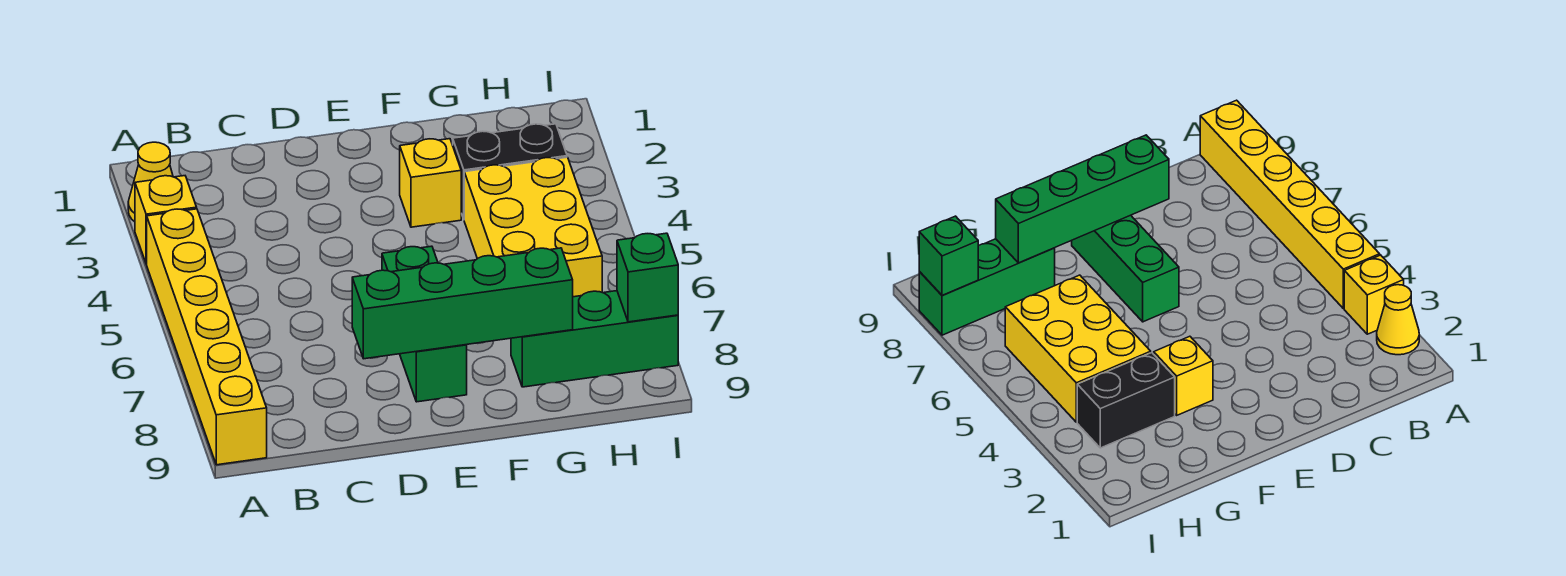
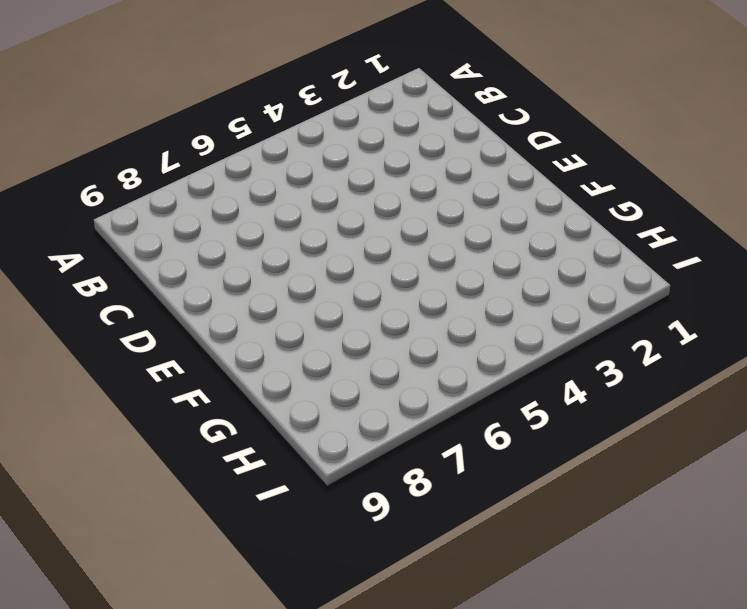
none -> yellow cone A2 level 1
none -> yellow brick A3 level 1

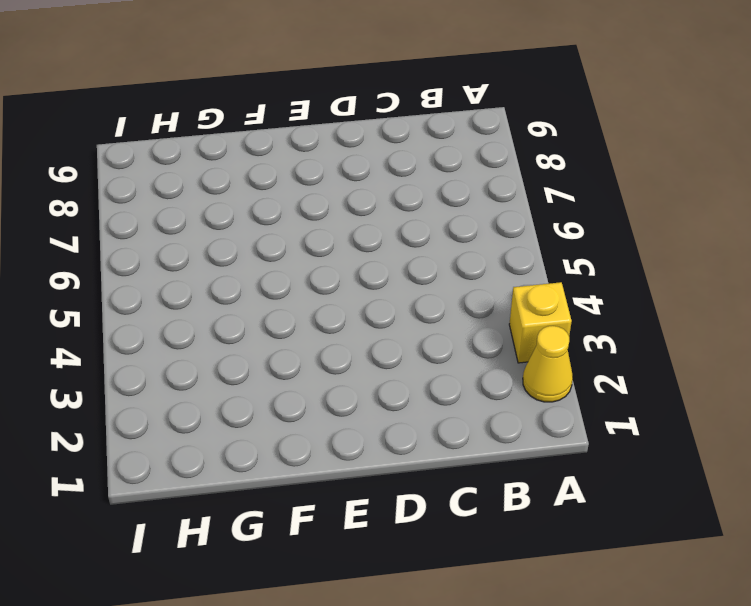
none -> yellow brick A4:A9 level 1
none -> green brick E6:E8 level 1

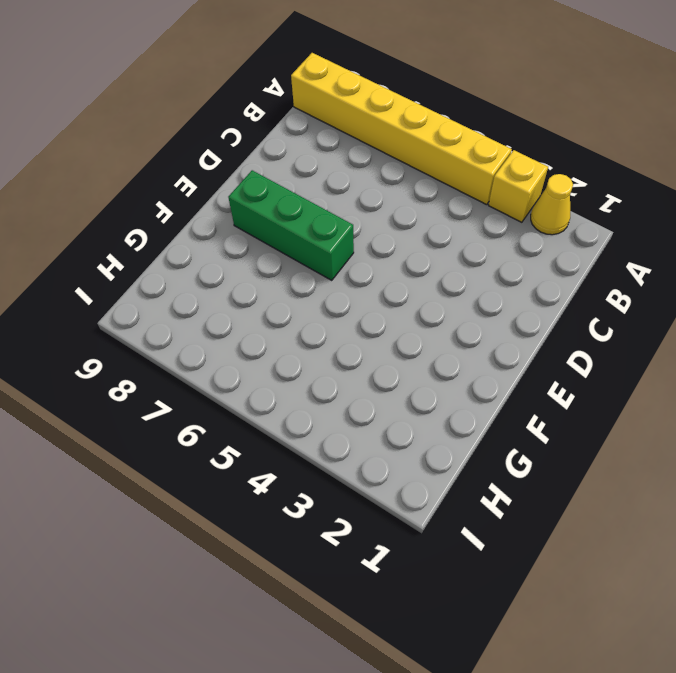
none -> yellow brick F3 level 1
none -> black brick G3:H3 level 1

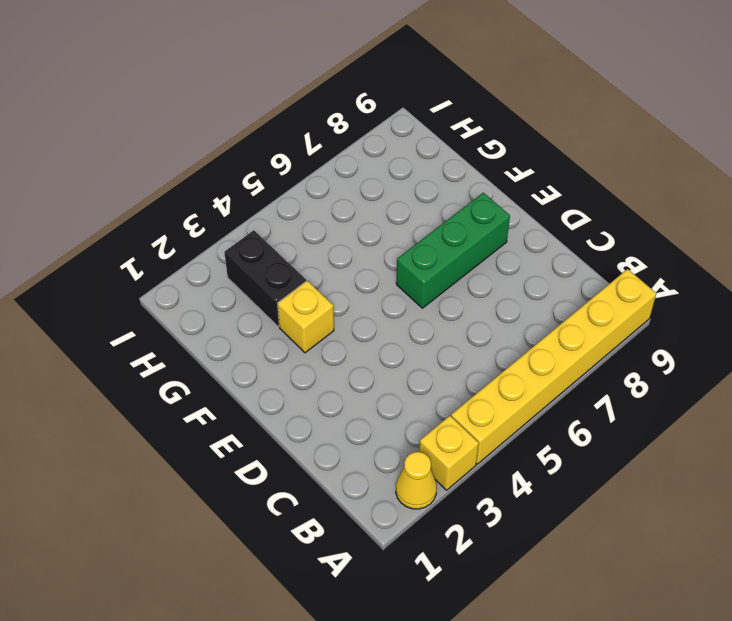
none -> yellow brick G4:H6 level 1
none -> green brick G8:I8 level 1

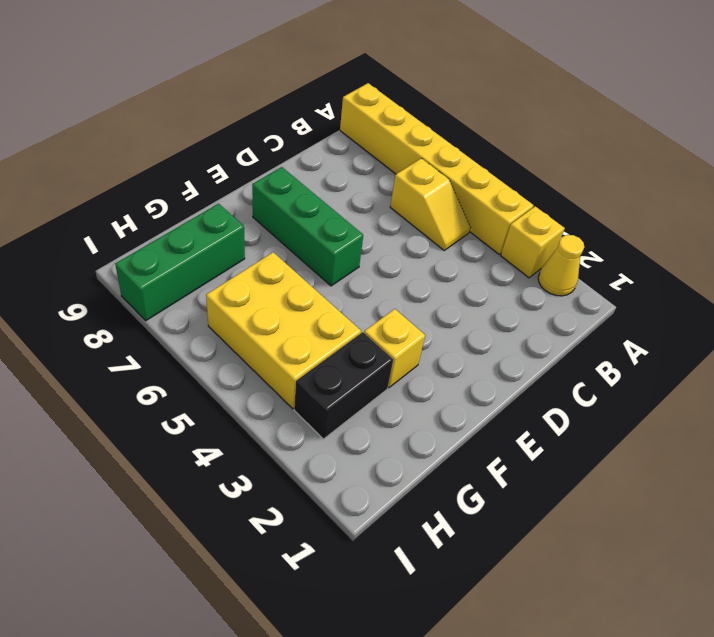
yellow slope B5:B6 level 1 top 6 -> none
none -> green brick D8:G8 level 2
none -> green brick I8 level 2

